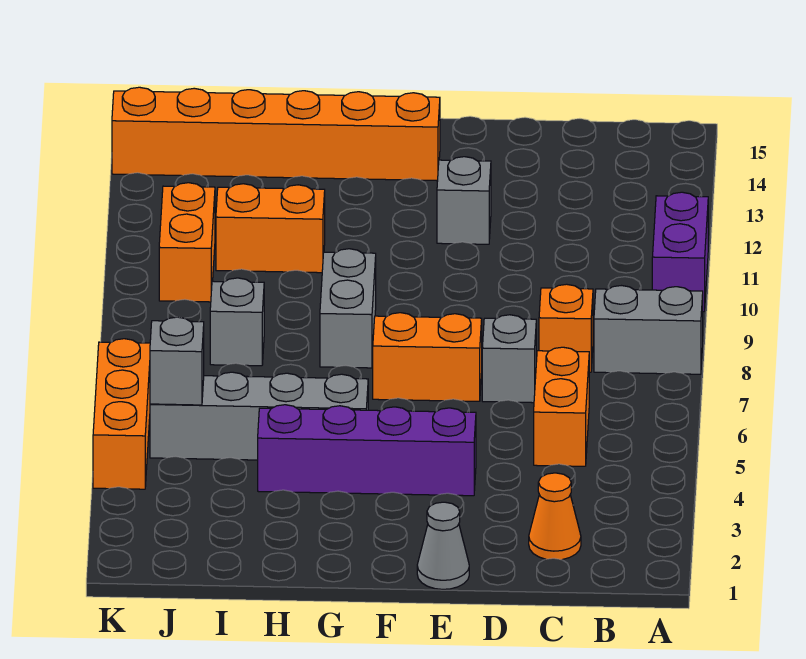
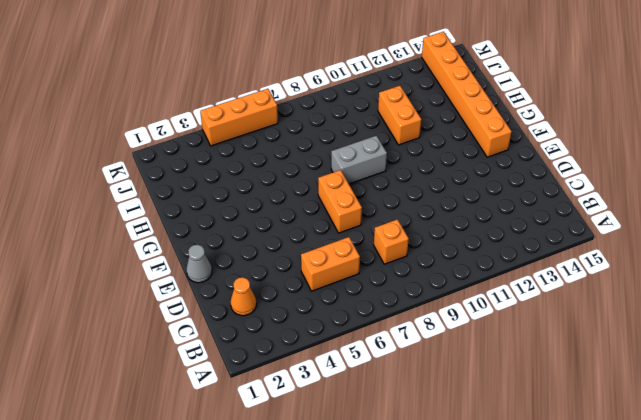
none -> grey brick A8:B8 level 1
none -> purple brick A10:A11 level 1
none -> grey brick D7 level 1

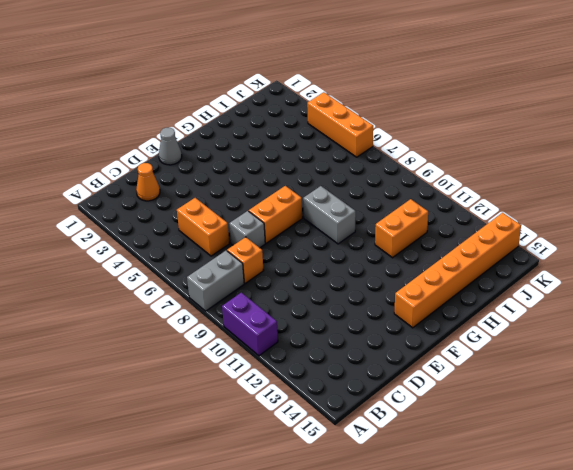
none -> purple brick E4:H4 level 1
none -> grey brick E12 level 1
none -> grey brick G5:J5 level 1

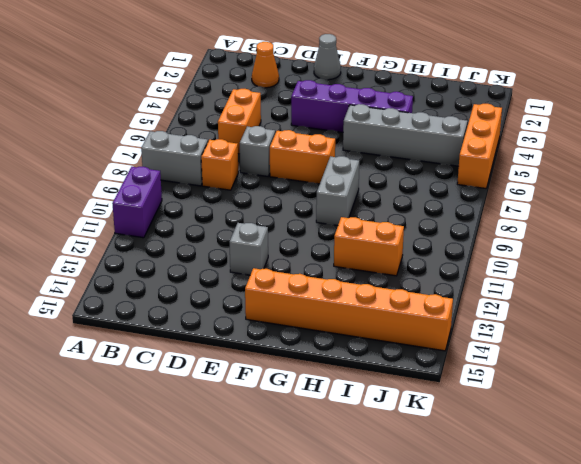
none -> grey brick I8 level 1
none -> orange brick J10:J11 level 1
none -> grey brick J5 level 2

